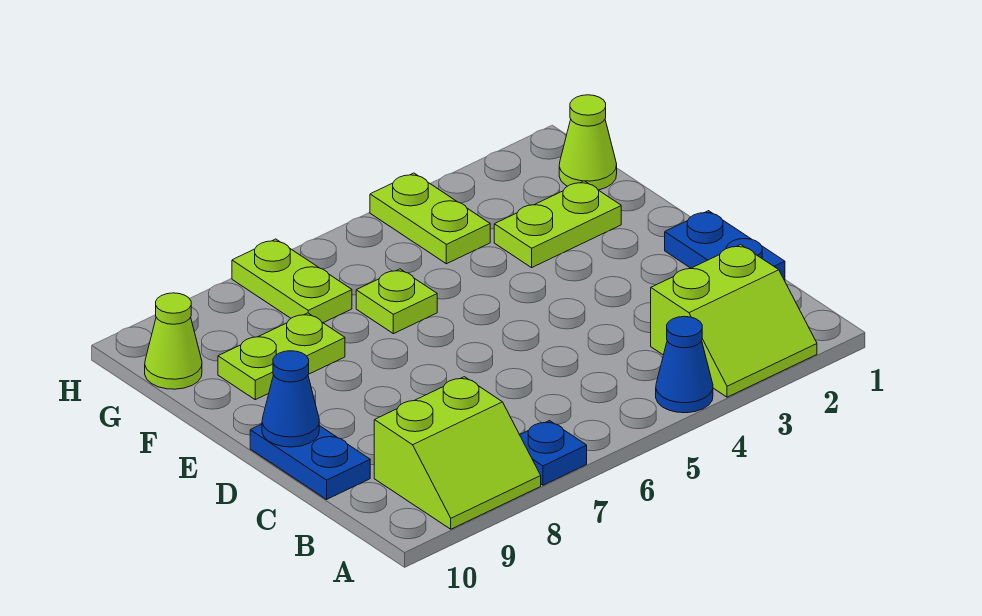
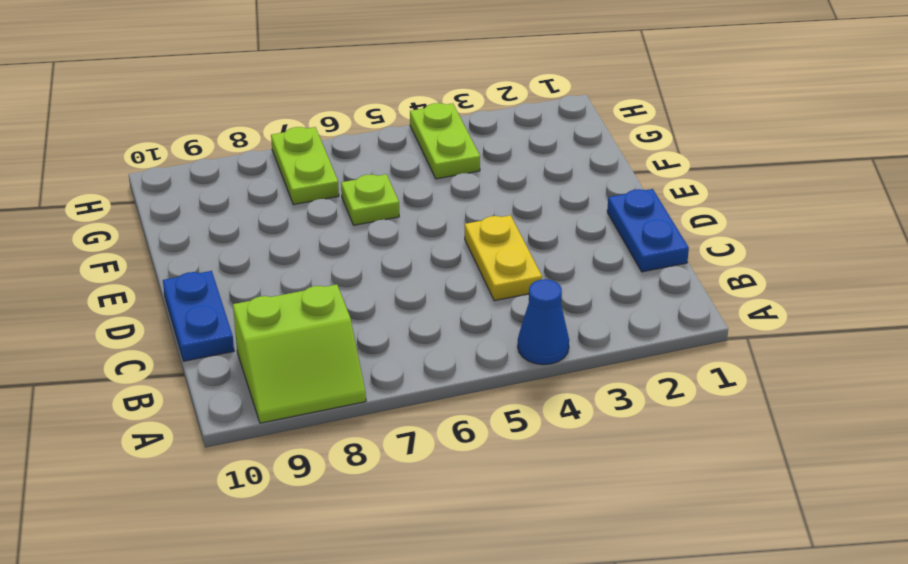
yellow plate C4:D4 level 1 -> none
none -> lime slope A2:B3 level 1 top B
none -> blue plate A7 level 1
none -> lime plate F2:F3 level 1

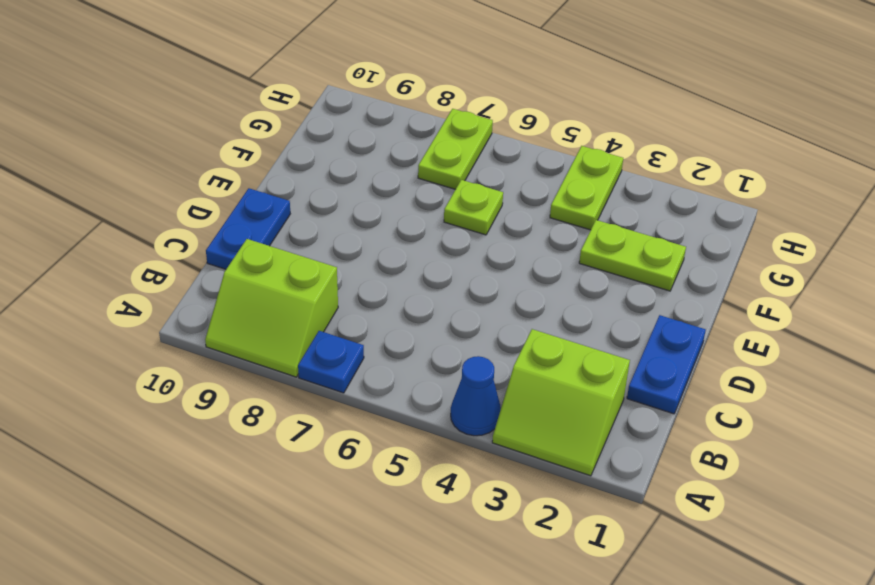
none -> lime plate F8:F9 level 1
none -> lime cone G1 level 1
none -> lime cone G10 level 1

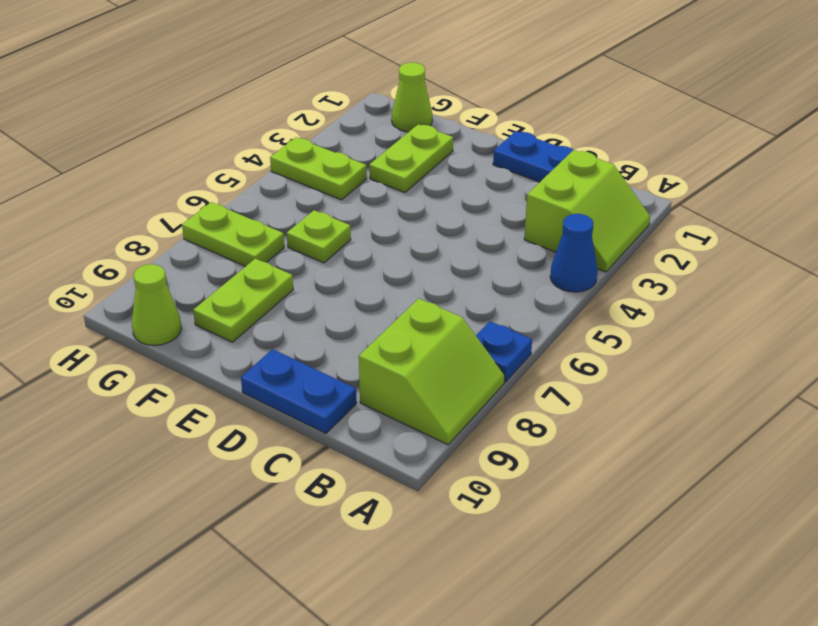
none -> blue cone D10 level 2

